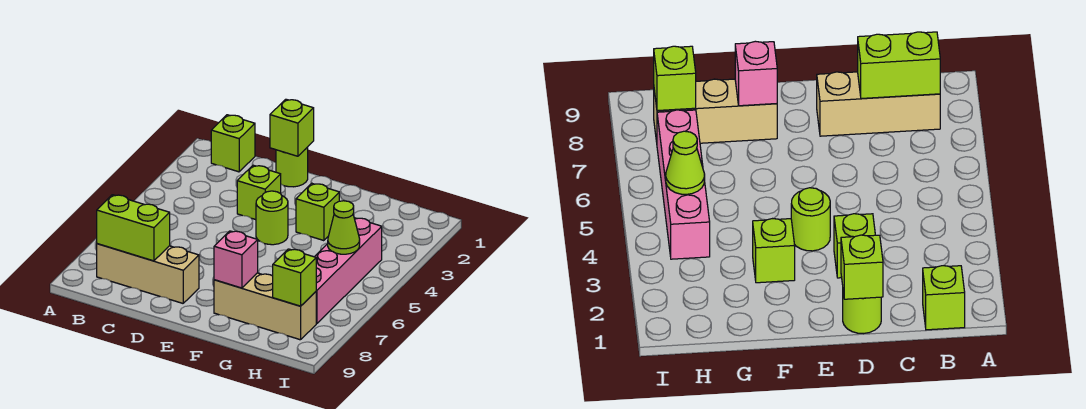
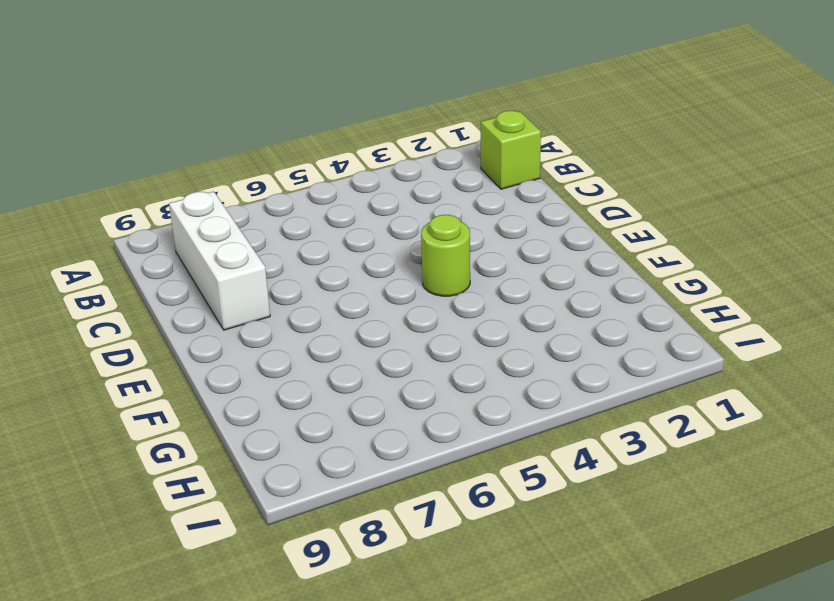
white brick B8:D8 level 1 -> tan brick B8:D8 level 1
none -> lime round brick D1 level 1
none -> lime brick D3 level 1
none -> lime brick F3 level 1

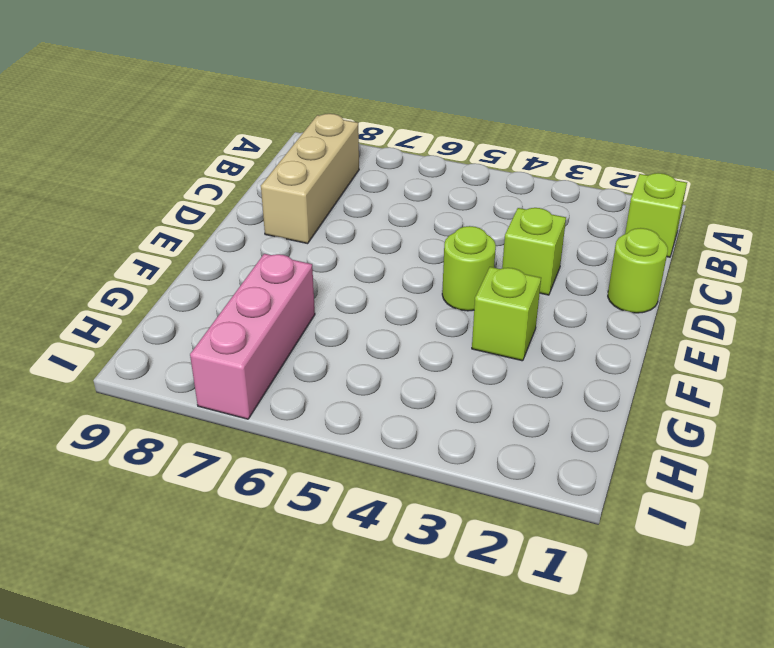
pink brick G7:I7 level 1 -> pink brick H4:H7 level 1
none -> tan brick F8:H8 level 1
none -> lime brick B8:C8 level 2
none -> lime brick D1 level 2

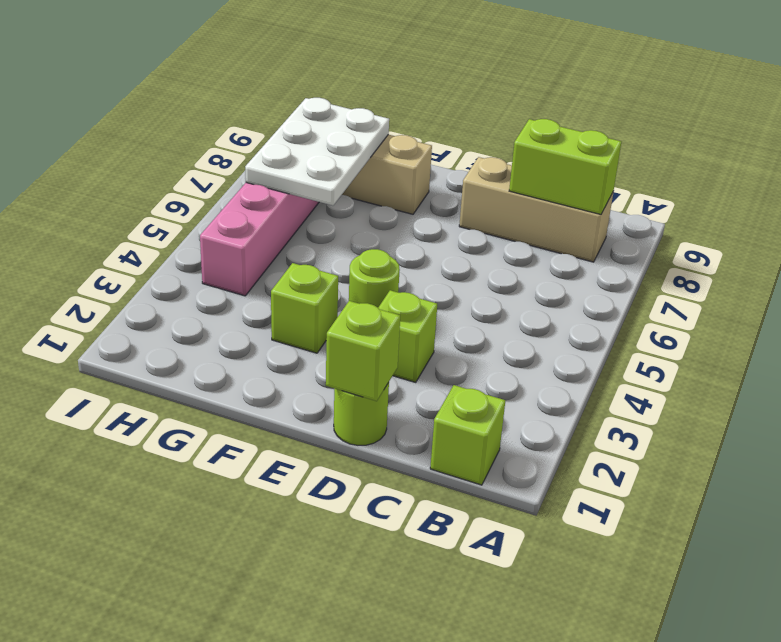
white plate G6:H8 level 2 -> lime brick H8 level 2
none -> pink brick F8 level 2
none -> lime cone H5 level 2

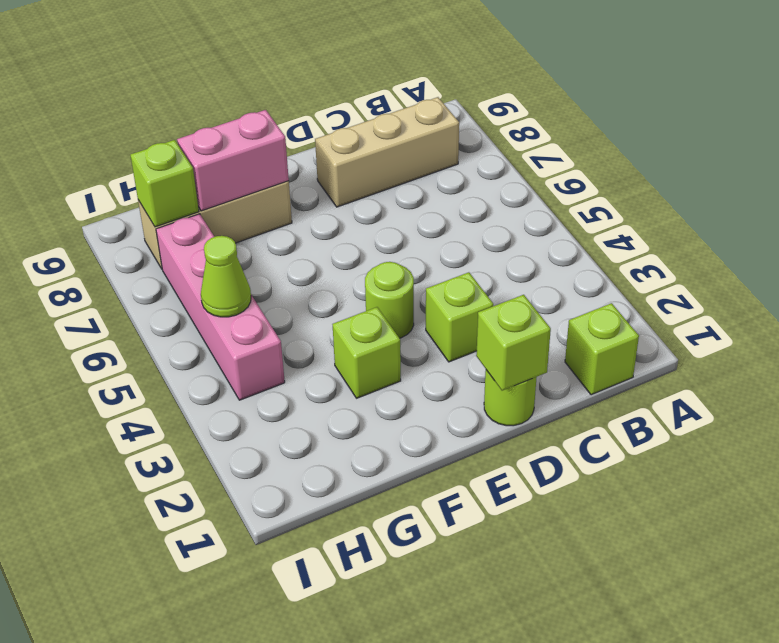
pink brick F8:G8 level 2 -> pink brick F8 level 2
none -> lime brick B8:C8 level 2

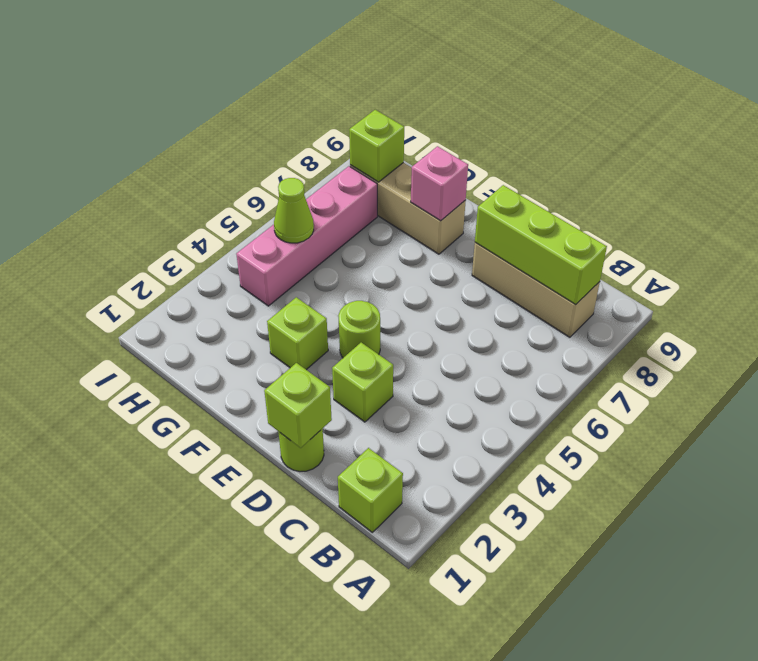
lime brick B8:D8 level 2 -> lime brick B8:C8 level 2

